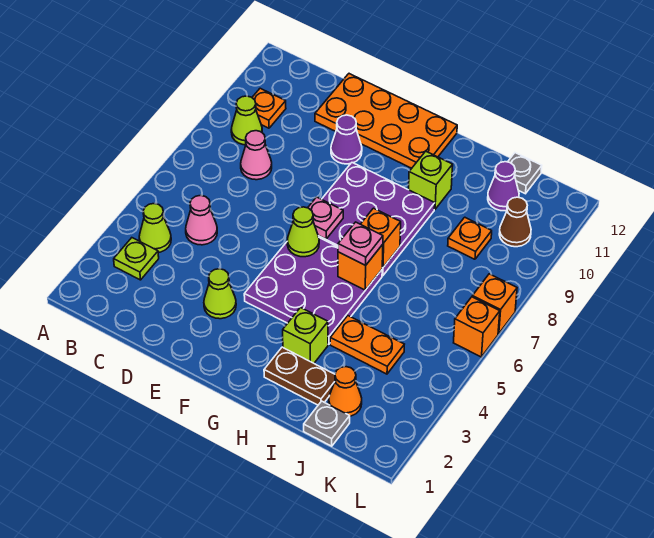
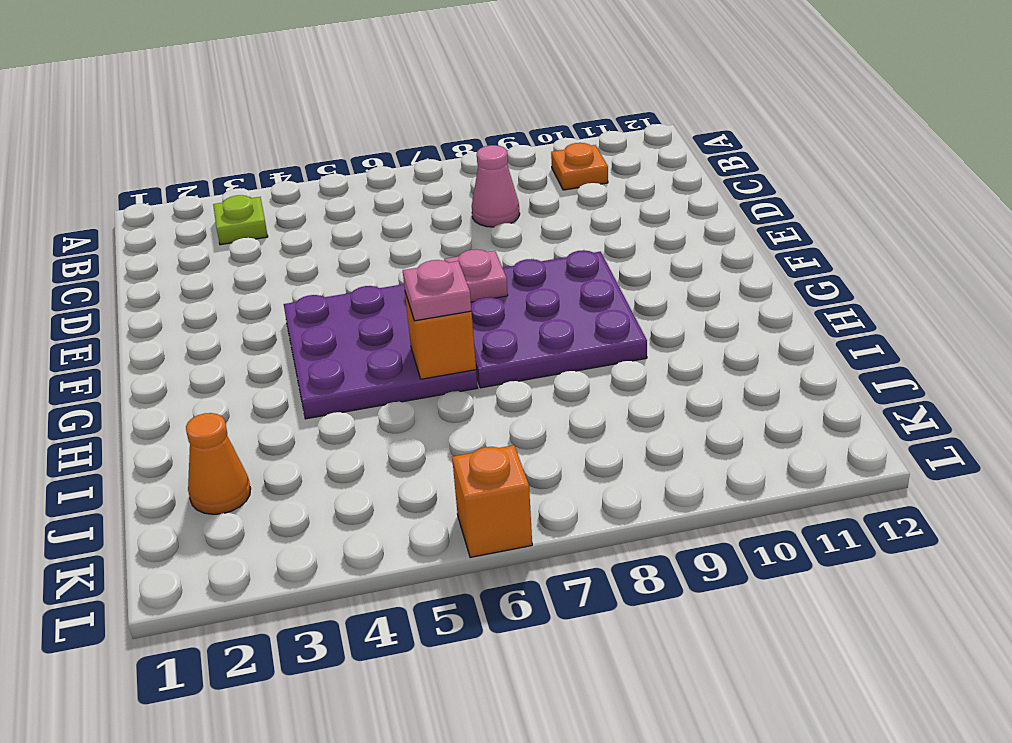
none -> lime cone B4 level 1
none -> lime cone B9 level 1
none -> pink cone C5 level 1

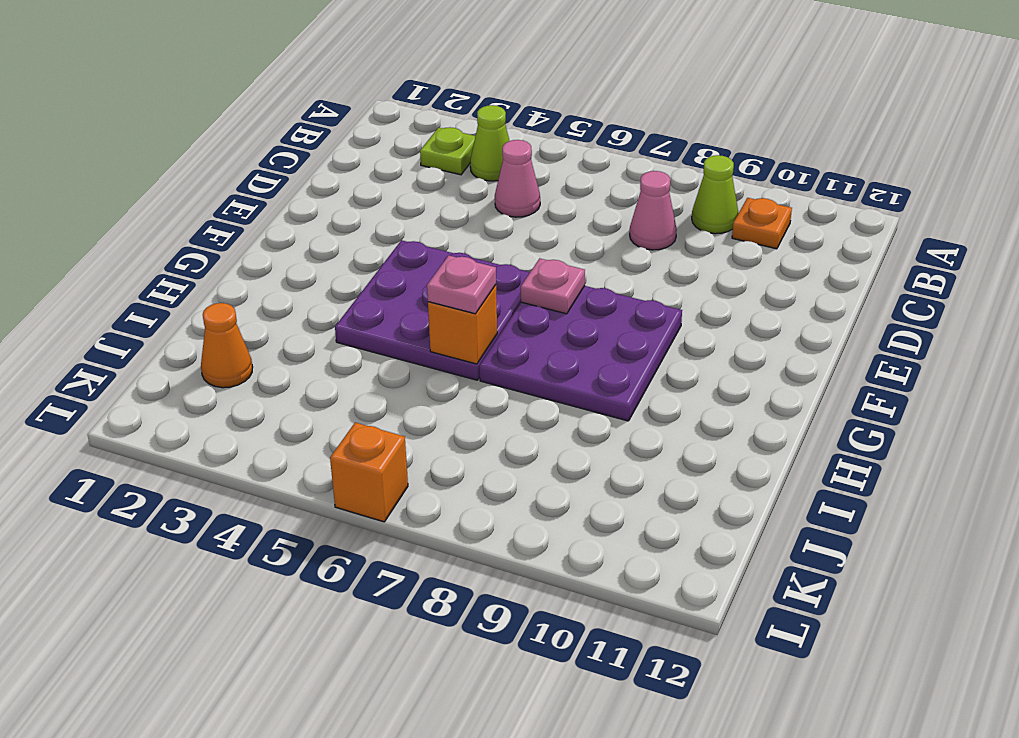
none -> orange plate D11:G12 level 1
none -> lime cone E3 level 1
none -> purple cone E10 level 1

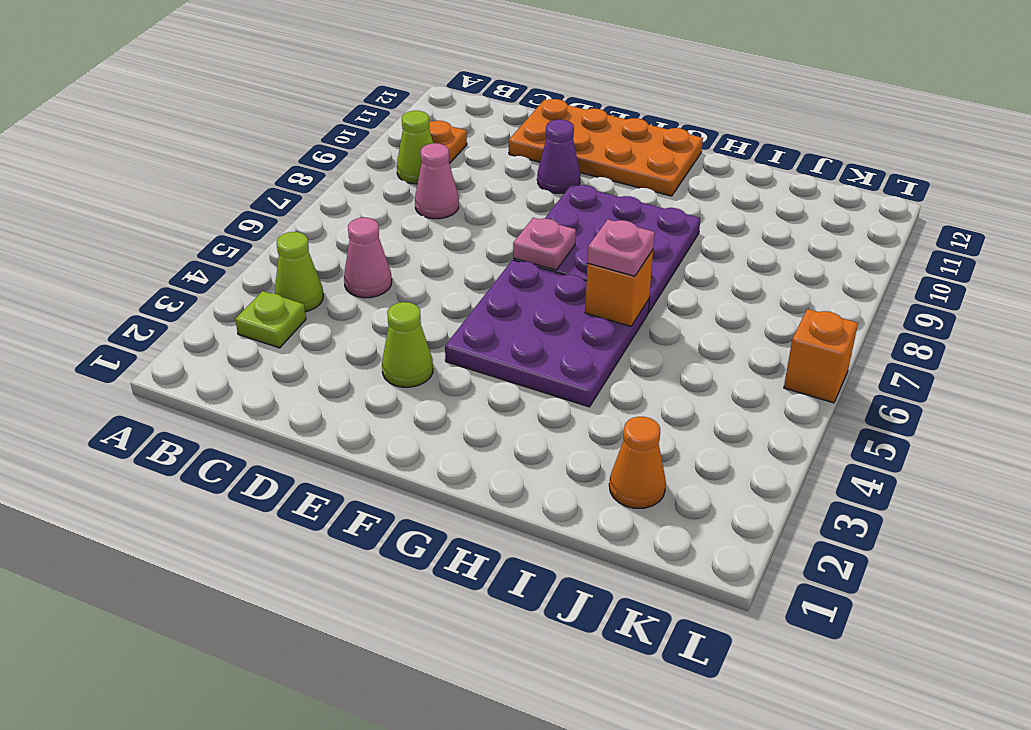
none -> brown plate H2:I2 level 1
none -> lime brick H3 level 1
none -> lime brick H10 level 1

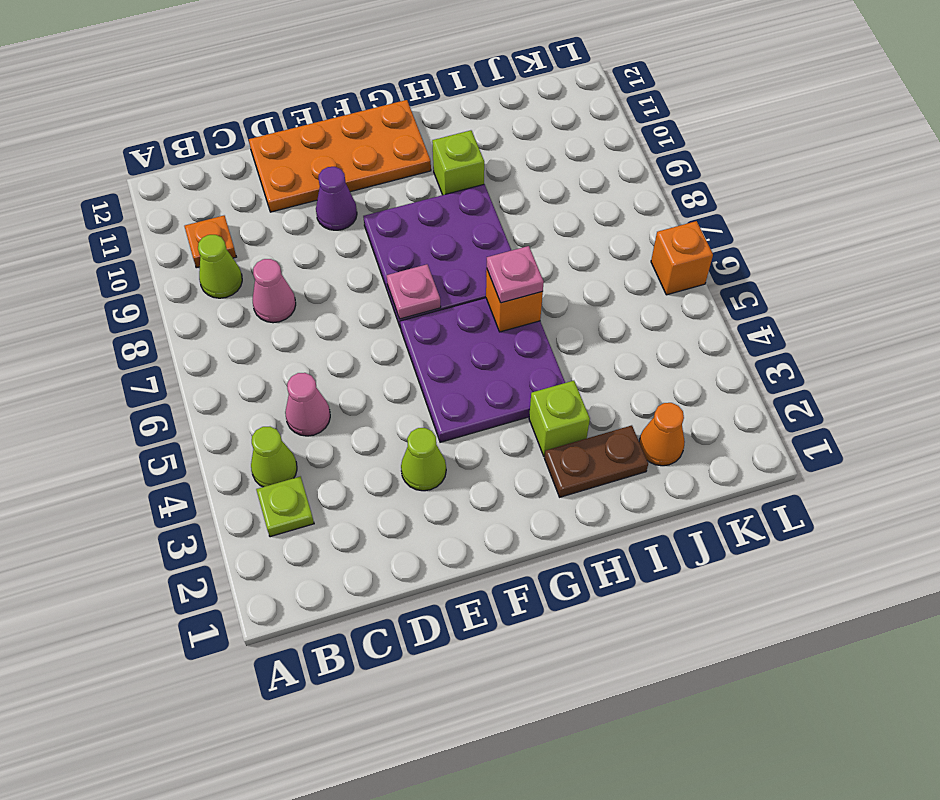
none -> orange plate I4:J4 level 1
none -> grey plate J1 level 1
none -> orange plate J9 level 1

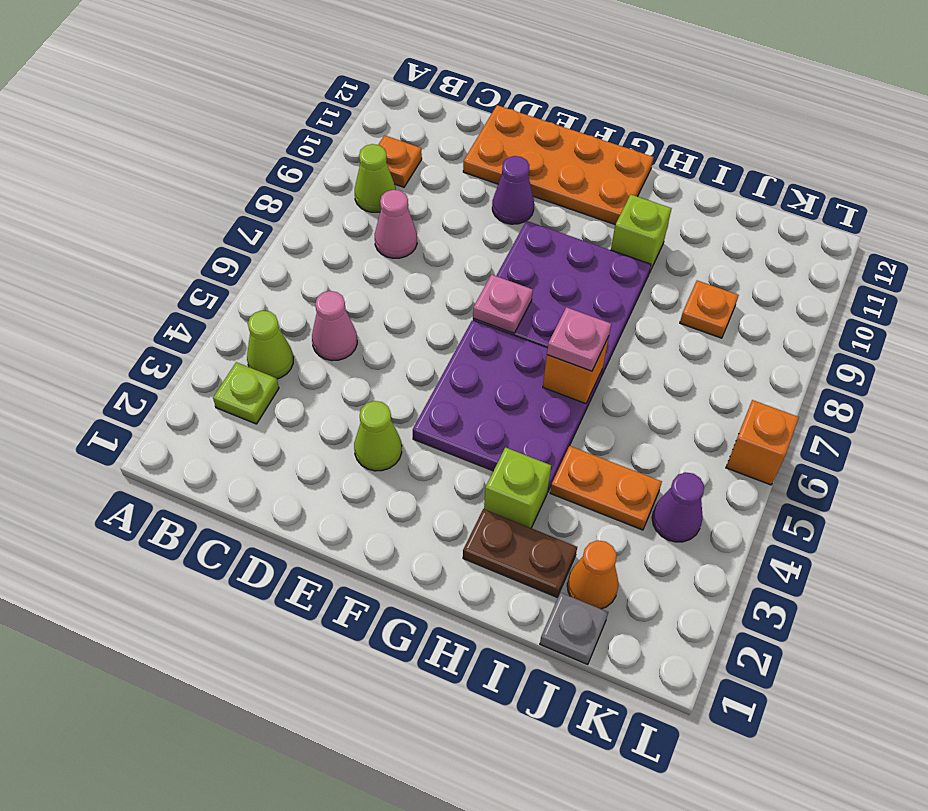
purple cone K4 level 1 -> purple cone J11 level 1
none -> grey plate J12 level 1
none -> brown cone K10 level 1
none -> orange brick L7 level 1

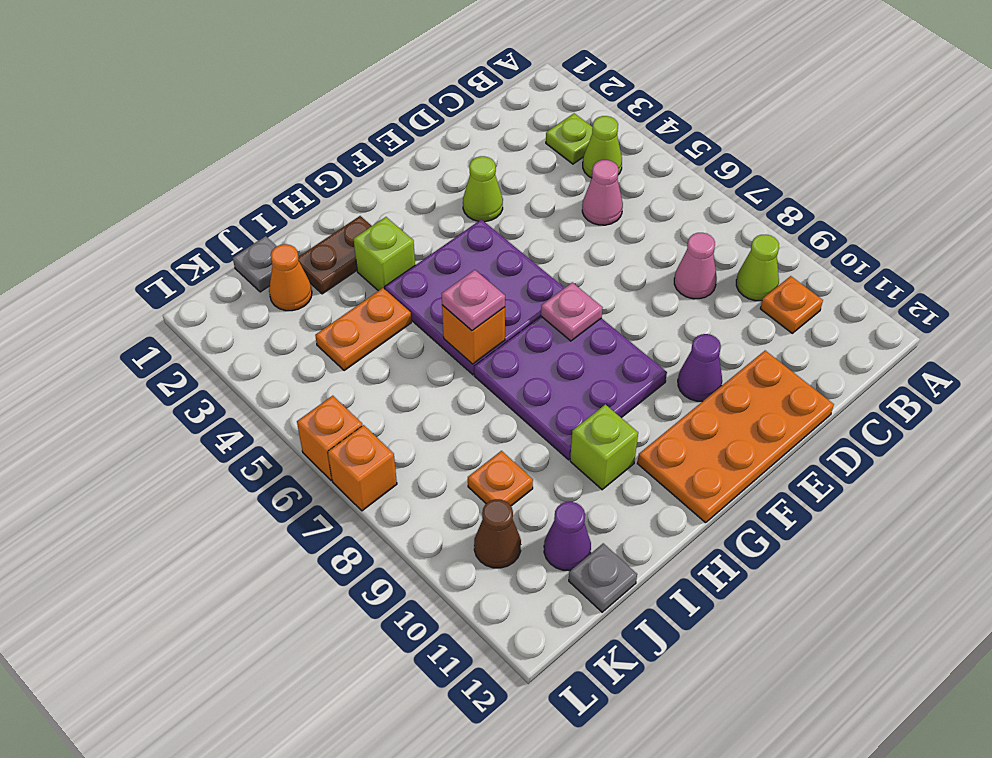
none -> lime cone F6 level 2
none -> orange brick H7 level 2

